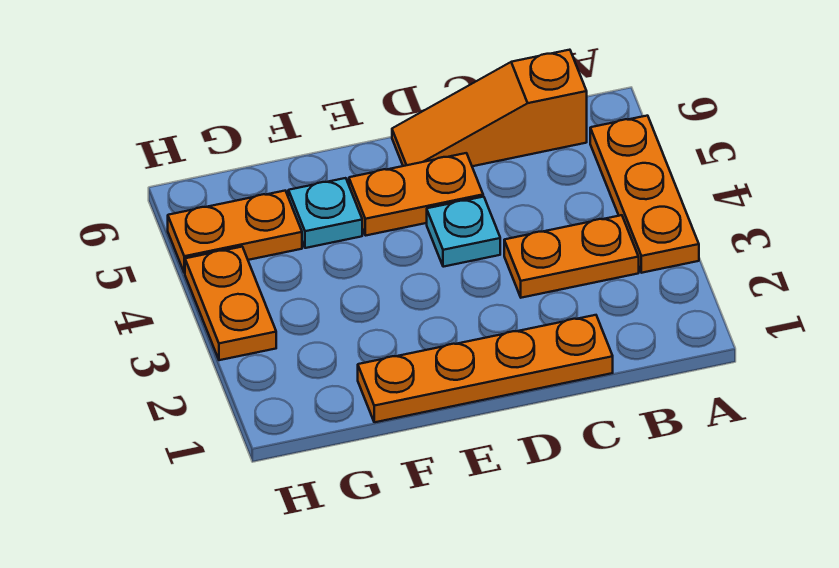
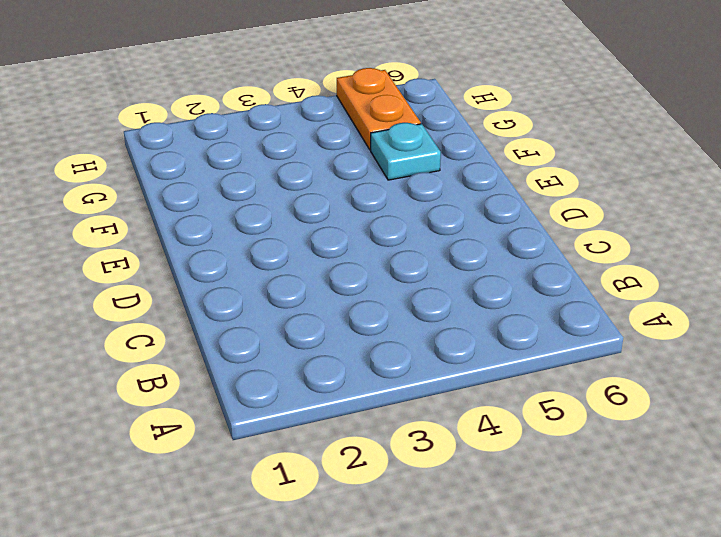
none -> orange plate A3:A5 level 1
none -> orange plate B3:C3 level 1

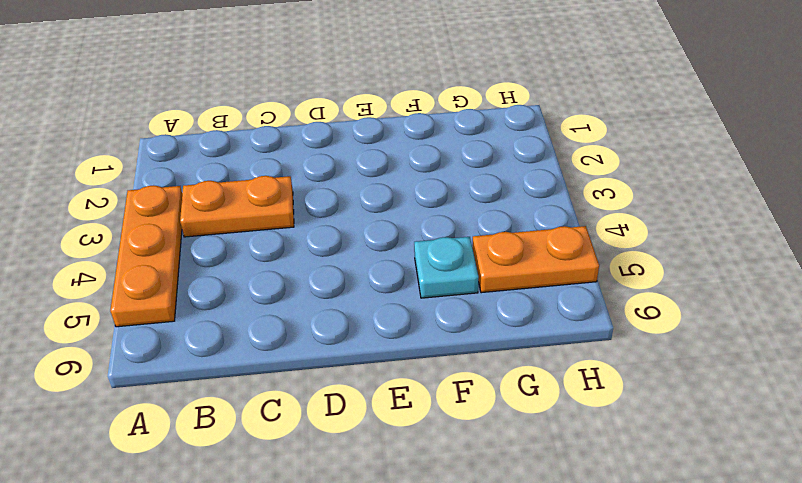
none -> orange slope B6:D6 level 1 top B
none -> orange plate C1:F1 level 1

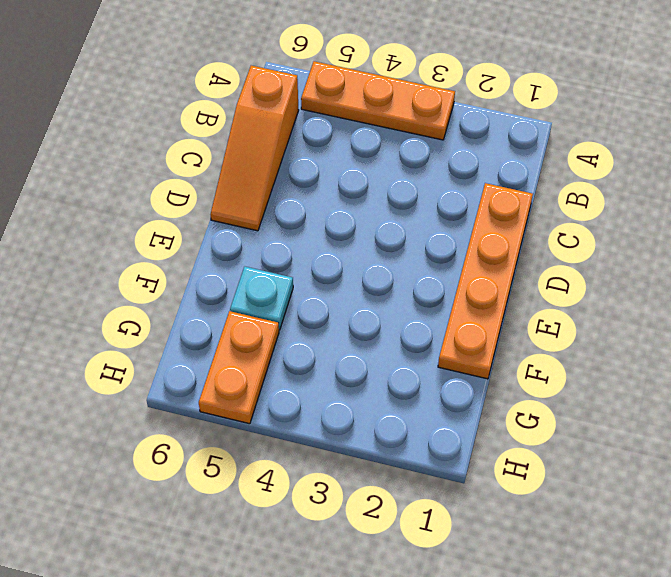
none -> orange plate B3:C3 level 1
none -> cyan plate D4 level 1

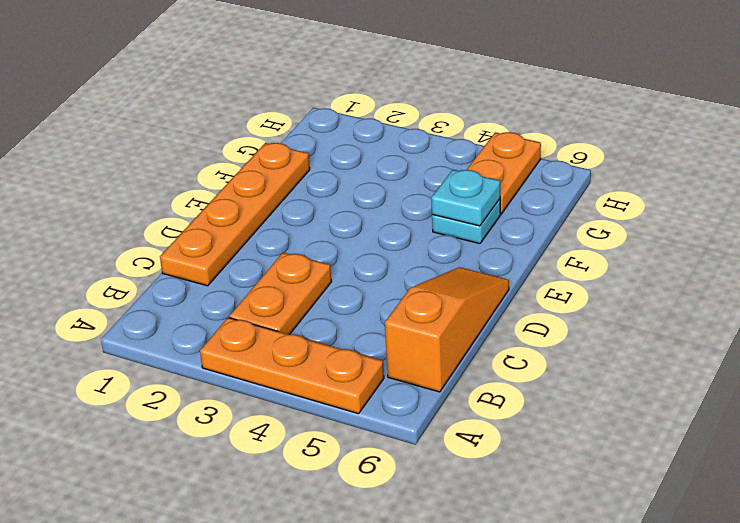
cyan plate F5 level 2 -> cyan plate D4 level 1
none -> orange plate D5:E5 level 1
none -> orange plate H3:H4 level 1

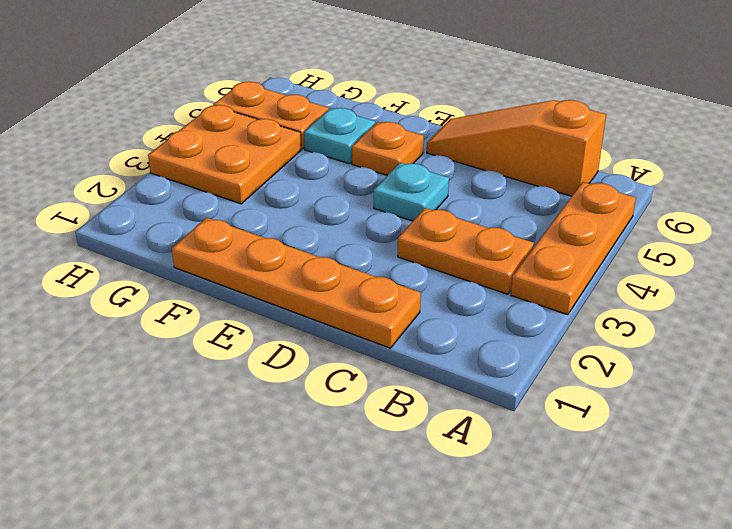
orange plate E5 level 1 -> orange plate D5:E5 level 1
orange plate G3:H4 level 1 -> orange plate H3:H4 level 1

